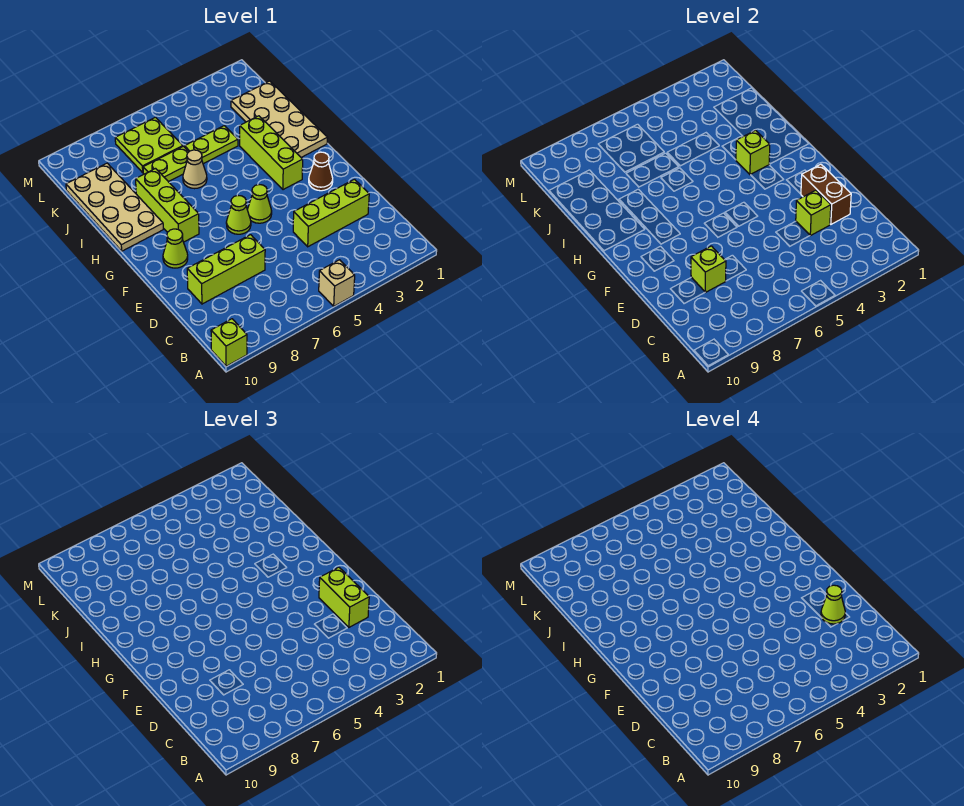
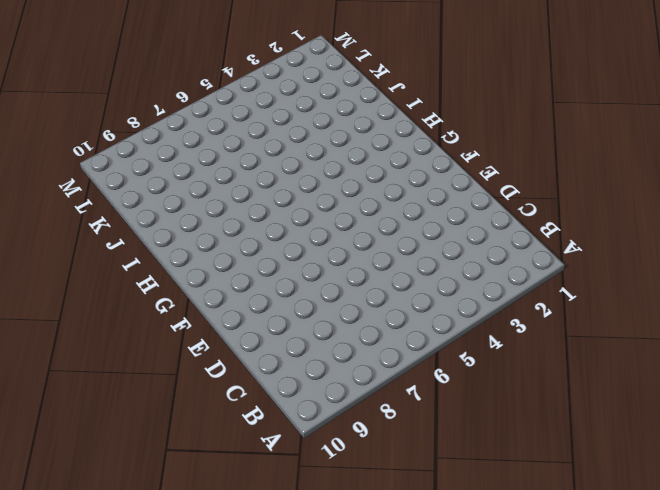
none -> tan brick A5 level 1
none -> lime brick A10 level 1
none -> lime brick D2:D4 level 1

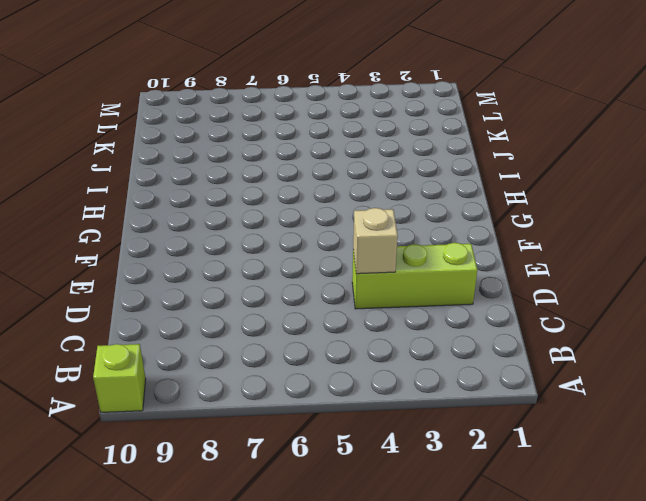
tan brick D4 level 2 -> tan brick A5 level 1
none -> lime brick D7:D9 level 1
none -> brown cone F2 level 1
none -> lime cone F5 level 1

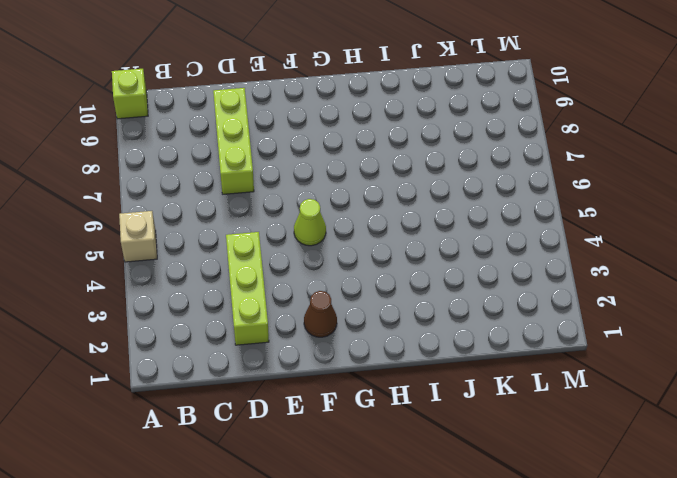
none -> lime cone F6 level 1
none -> lime cone F9 level 1
none -> lime brick G3:I3 level 1

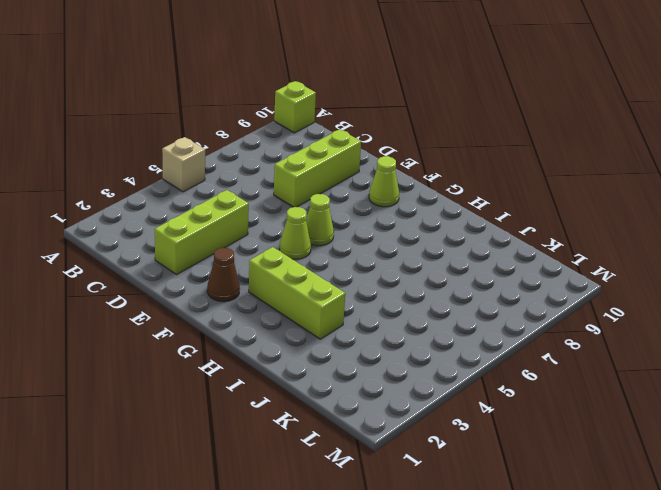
none -> lime brick G8:I8 level 1
none -> tan plate H1:K2 level 1
none -> tan plate H9:K10 level 1

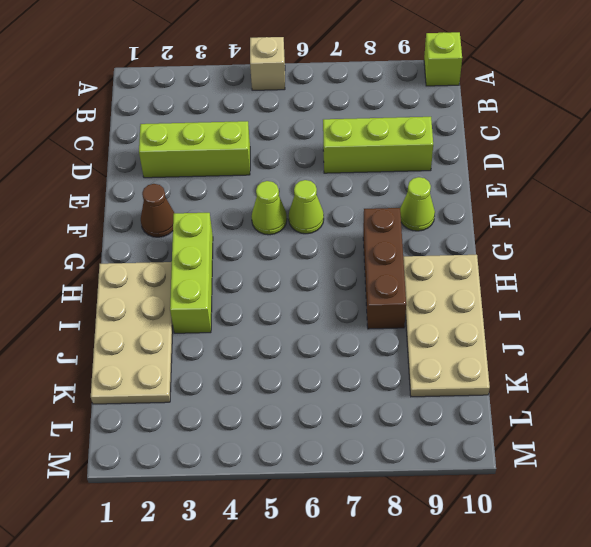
brown brick G8:I8 level 1 -> lime brick G8:I8 level 1
none -> tan cone I6 level 1
none -> lime plate J4:J5 level 1
none -> lime plate J6:J7 level 1

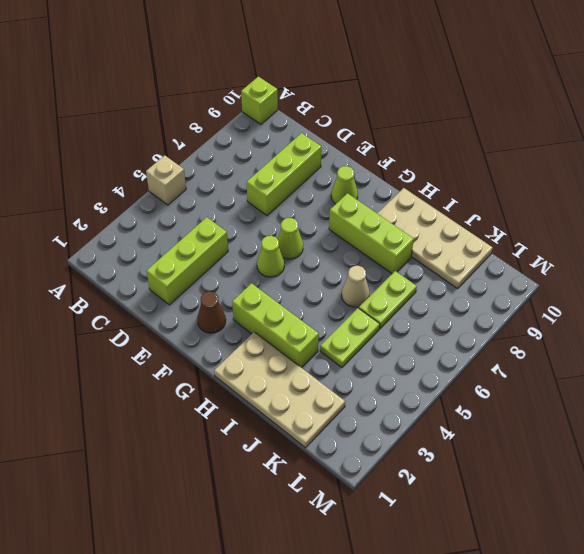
none -> lime plate K6:L7 level 1
none -> brown brick D2:E2 level 2
none -> lime brick D3 level 2

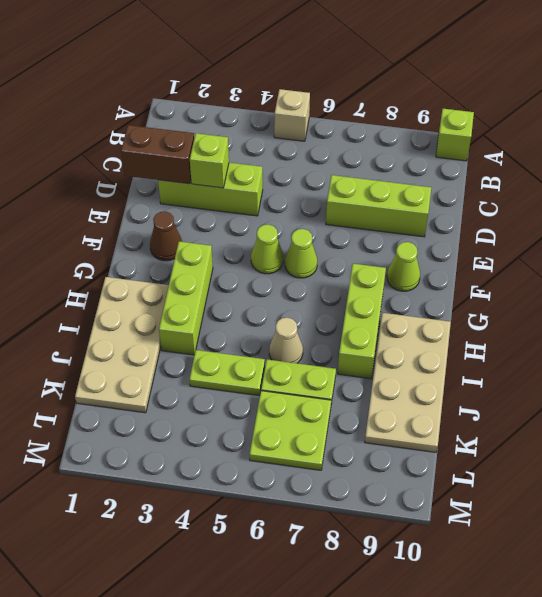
brown brick D1:D2 level 2 -> brown brick D2:E2 level 2
none -> lime brick D8 level 2
none -> lime brick H3 level 2
none -> lime brick D2:E2 level 3

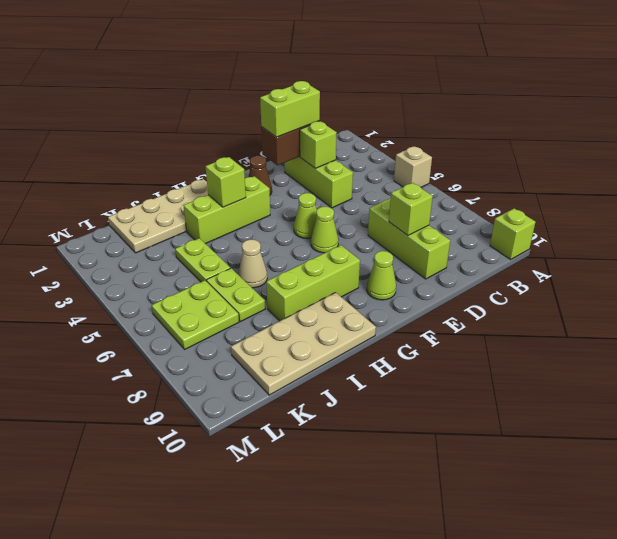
none -> lime cone D2 level 4

